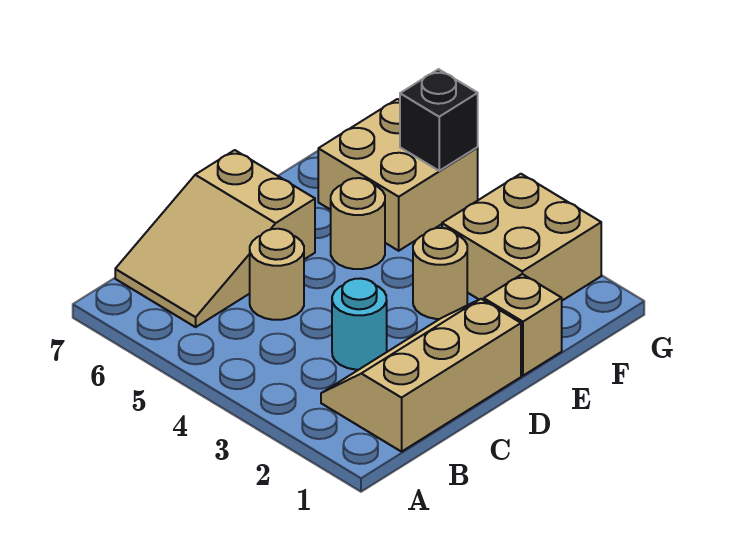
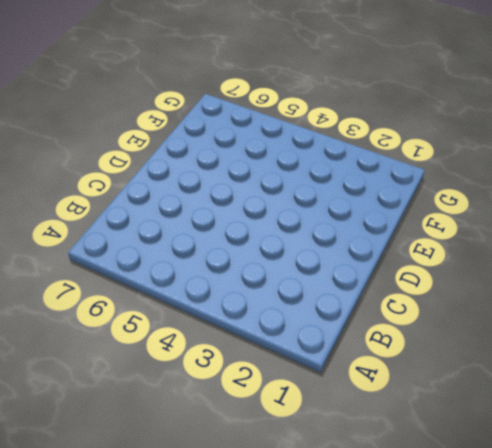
none -> tan slope B1:D2 level 1 top 1
none -> tan slope B6:D7 level 1 top D

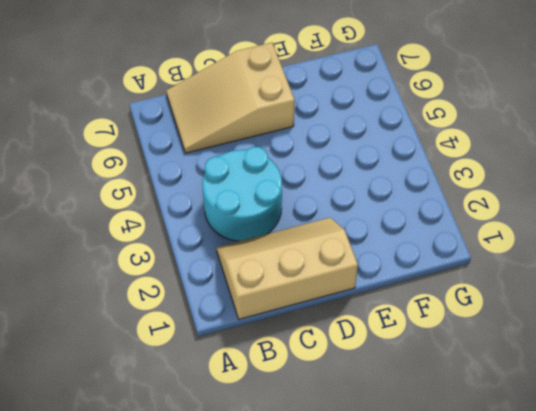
cyan round brick B3:C4 level 1 -> cyan round brick C3 level 1
none -> tan round brick C5 level 1
none -> tan brick E1 level 1

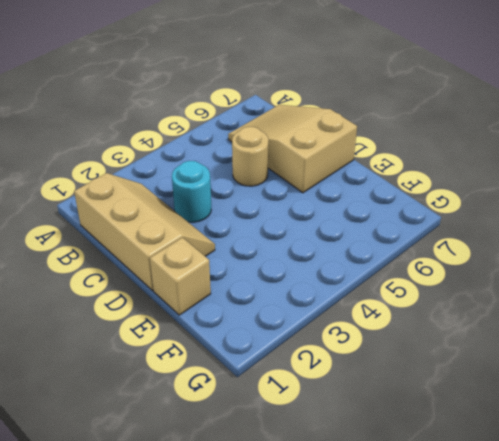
none -> tan round brick E3 level 1
none -> tan round brick E5 level 1

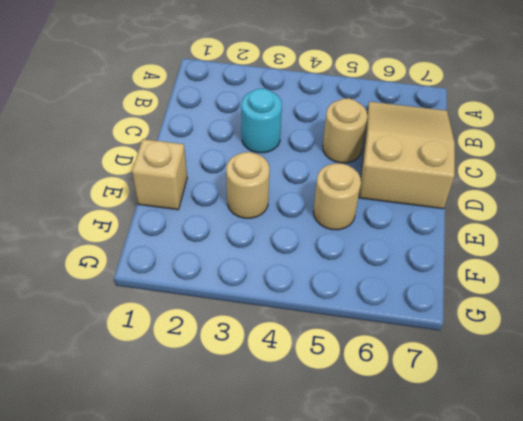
none -> tan slope B1:D2 level 1 top 1
none -> tan brick F2:G3 level 1

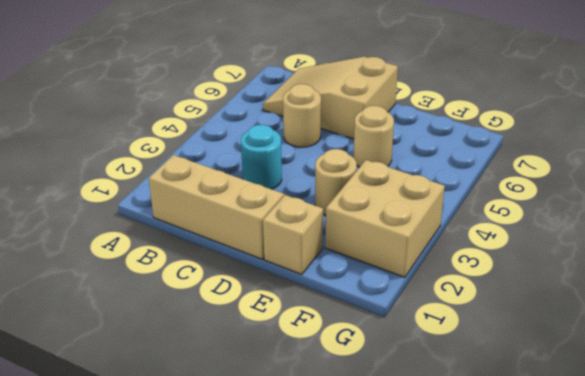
none -> tan brick F5:G6 level 1
none -> black brick G5 level 2

